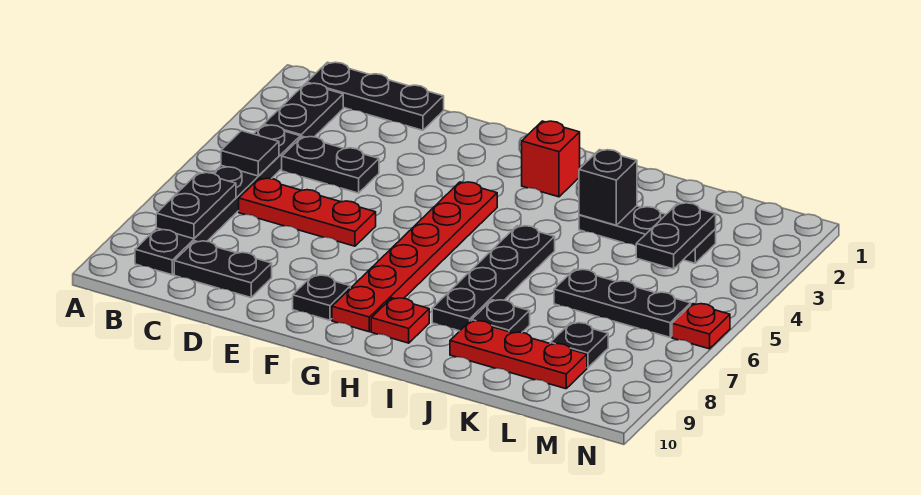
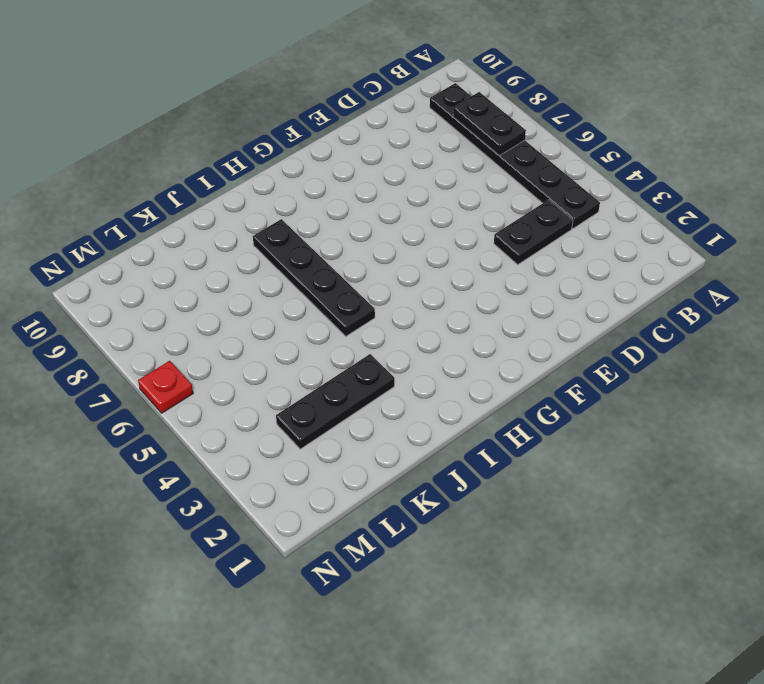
none -> black plate B1:D1 level 1
none -> black plate B2:B3 level 1
none -> red plate C6:E6 level 1

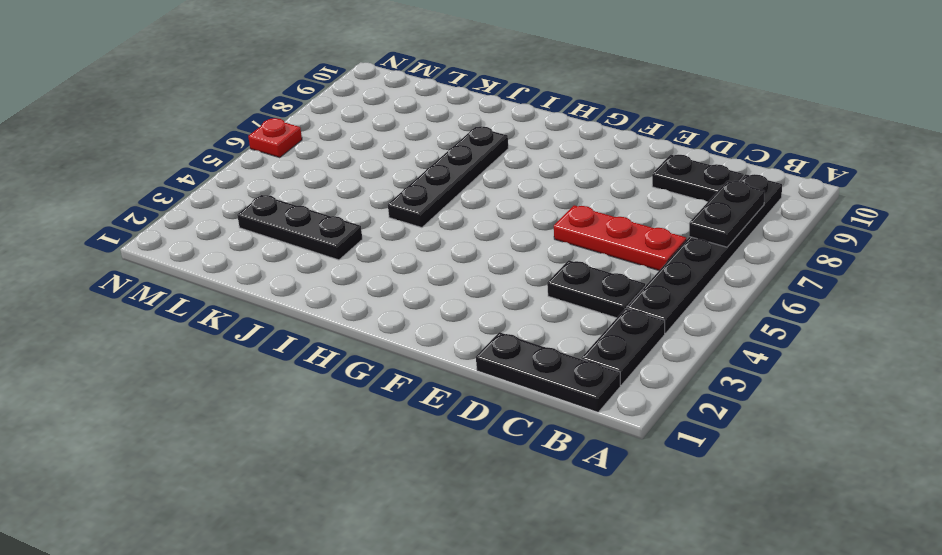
none -> black plate F9 level 1
none -> red plate G4:G9 level 1
none -> red brick H2 level 1

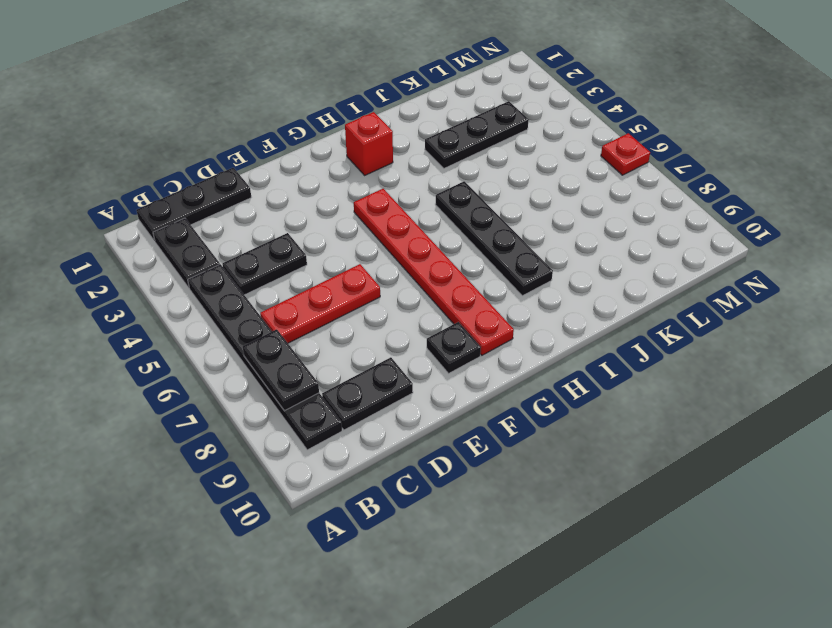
none -> red plate H9 level 1
none -> black plate J8 level 1
none -> red plate J9:L9 level 1

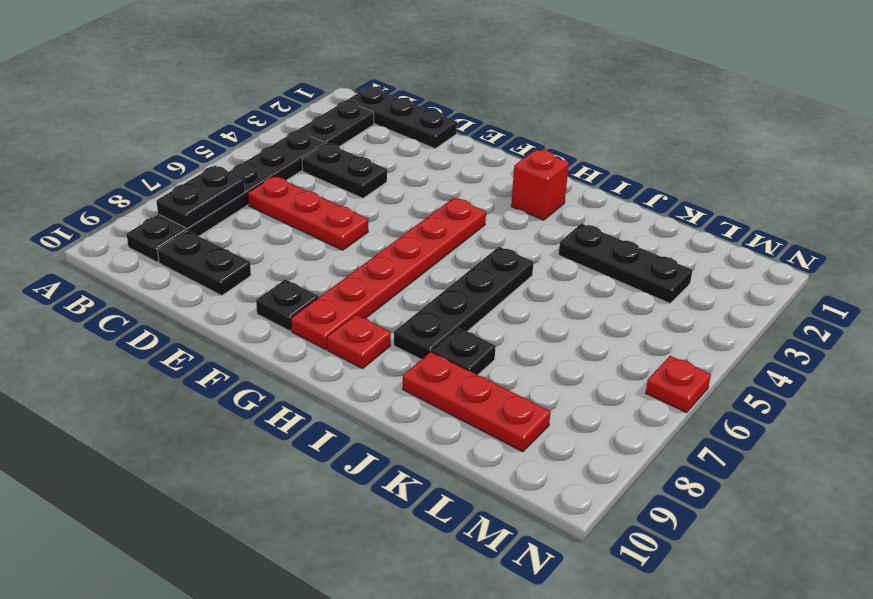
none -> black plate K6:M6 level 1
none -> black plate L8 level 1
none -> black tile B5 level 2

